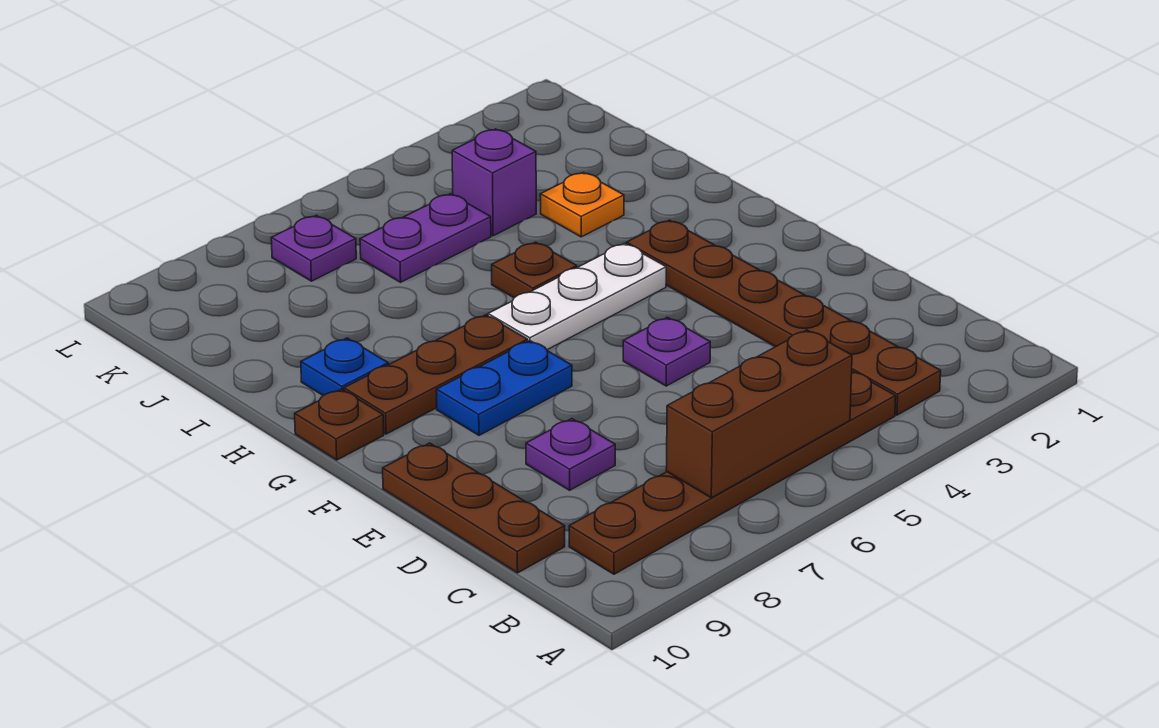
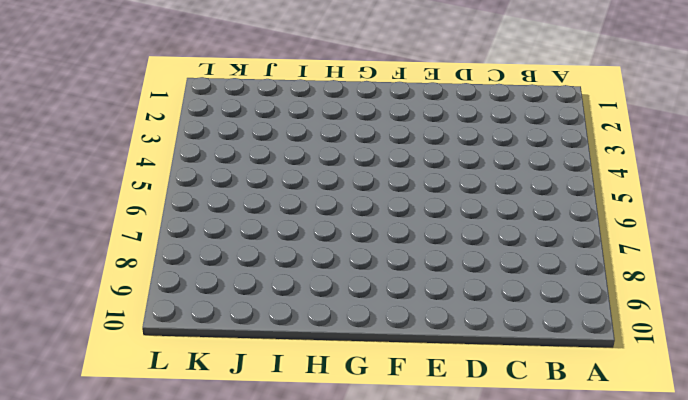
none -> brown plate B3:G3 level 1
none -> brown plate B4:B9 level 1
none -> brown plate C10:E10 level 1

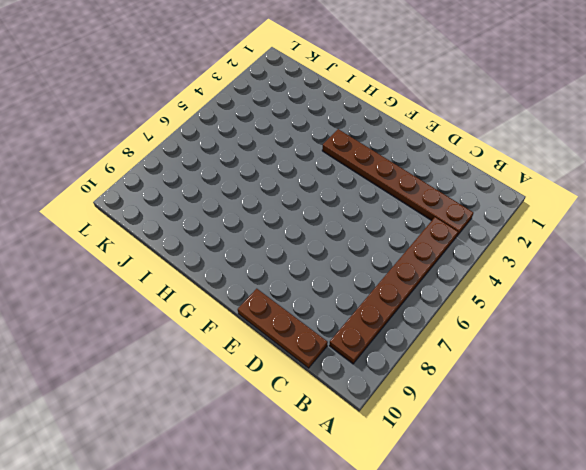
none -> purple plate D8 level 1
none -> purple plate E5 level 1
none -> blue plate F7:F8 level 1

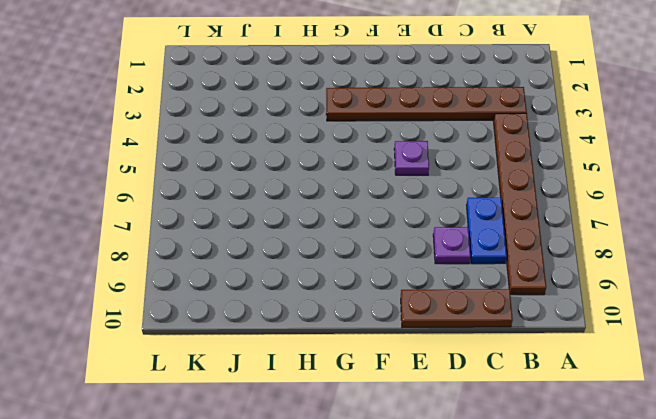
blue plate C7:C8 level 1 -> blue plate F7:F8 level 1
none -> white plate G4:G6 level 1
none -> brown plate G7:G9 level 1
none -> brown plate G10 level 1

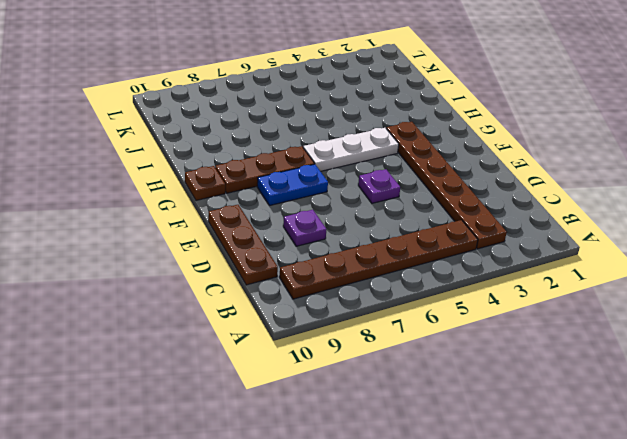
none -> brown plate H5 level 1
none -> blue plate H9 level 1
none -> orange plate I3 level 1

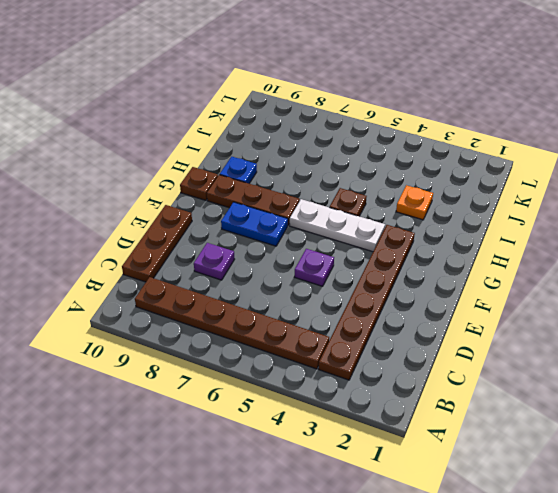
none -> purple brick J4 level 1
none -> purple plate J5:J6 level 1
none -> purple plate K7 level 1

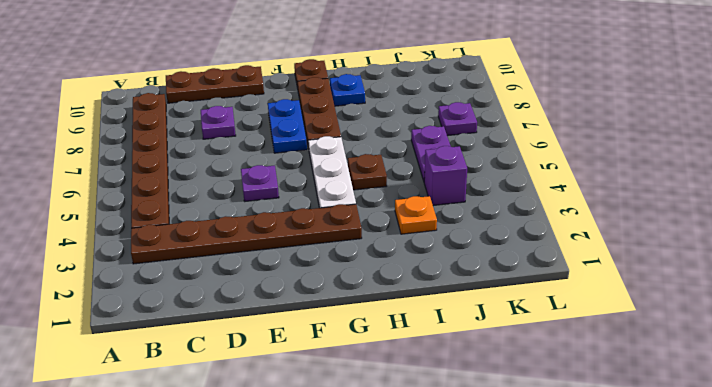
none -> brown brick B5:B7 level 2

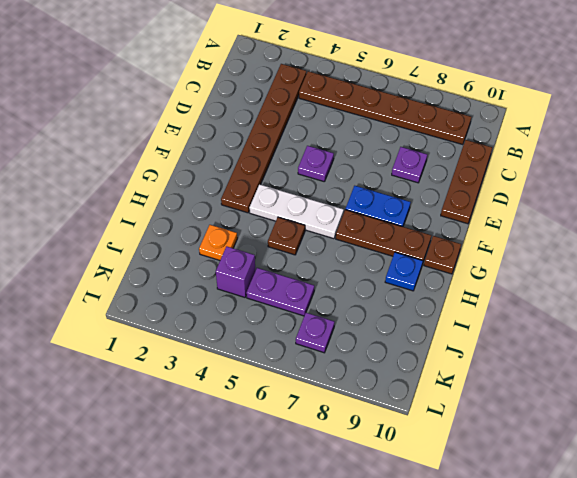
none -> brown brick B5:B7 level 2

